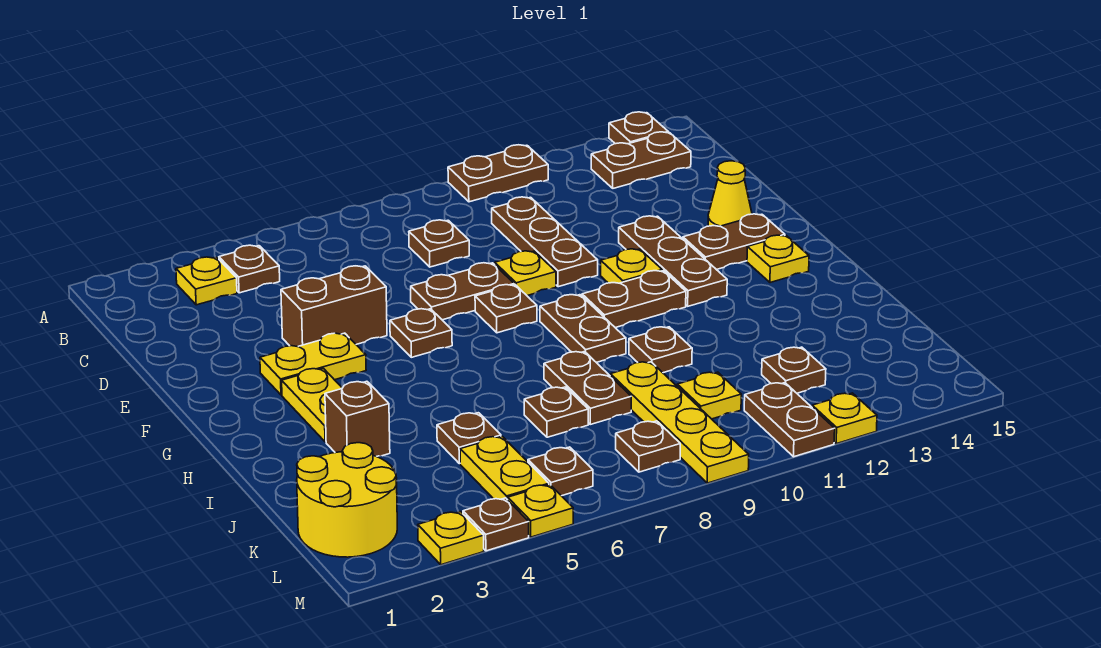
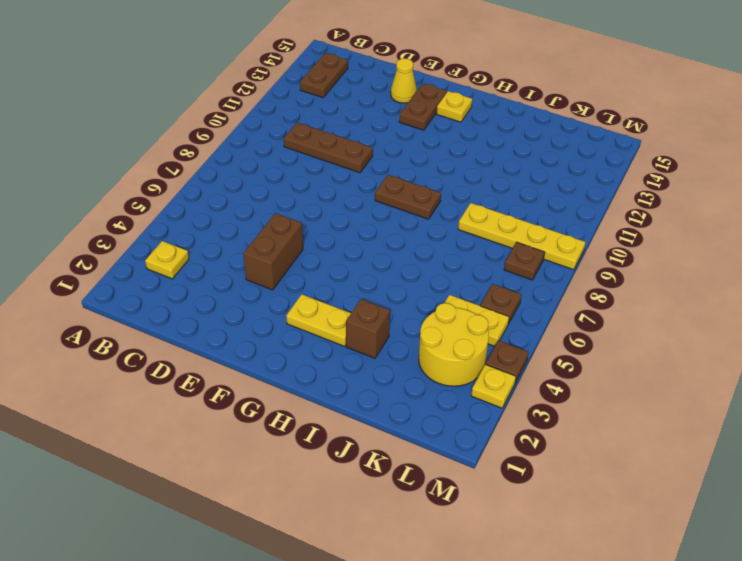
yellow round brick K3:L4 level 1 -> yellow round brick K1:L2 level 1
none -> brown plate A10:A11 level 1
none -> brown plate A14 level 1
none -> brown plate B4 level 1
none -> brown plate C8 level 1

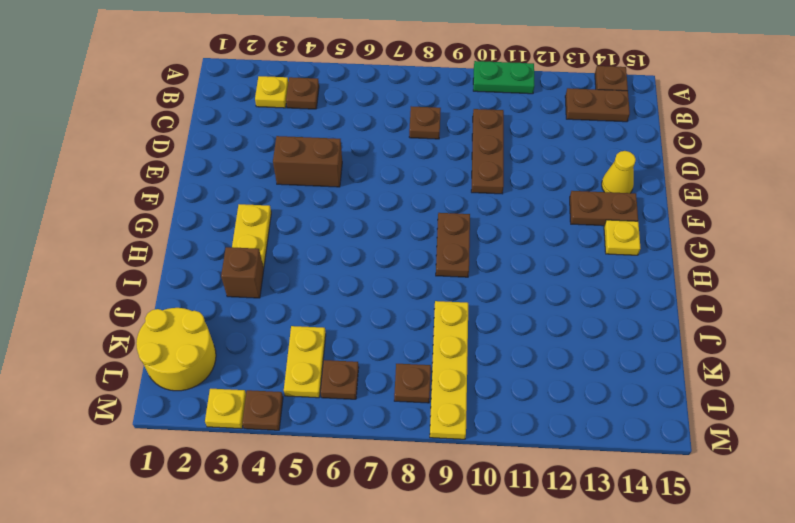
green plate A10:A11 level 1 -> brown plate A10:A11 level 1
none -> brown plate E7:E8 level 1
none -> yellow plate E9 level 1
none -> brown plate E12:G12 level 1
none -> yellow plate F3:F4 level 1

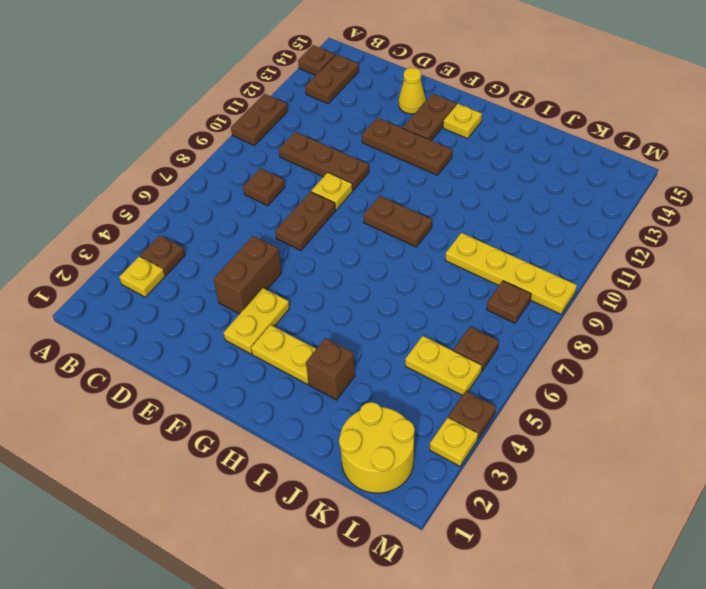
none -> brown plate F6 level 1
none -> brown plate F8 level 1
none -> yellow plate F11 level 1
none -> brown plate G10:G11 level 1

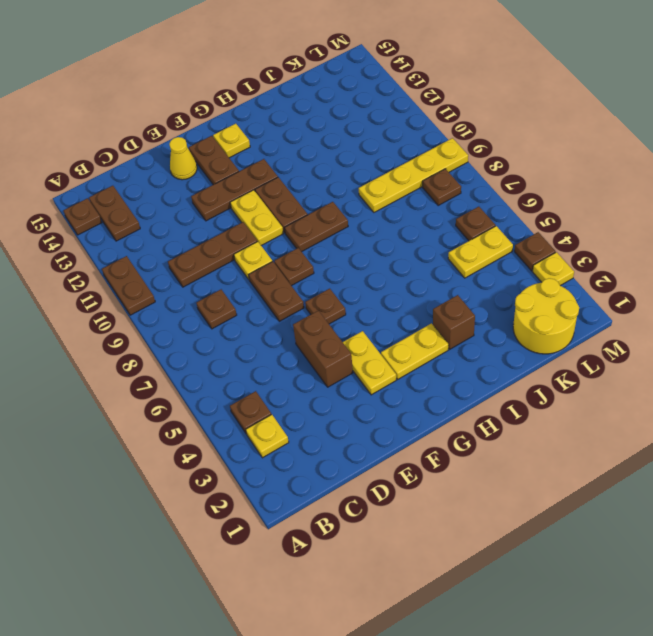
yellow plate F10:F11 level 1 -> yellow plate F11 level 1
none -> brown plate I8:J8 level 1
none -> brown plate I10 level 1
none -> brown plate J5 level 1
none -> brown plate J7 level 1

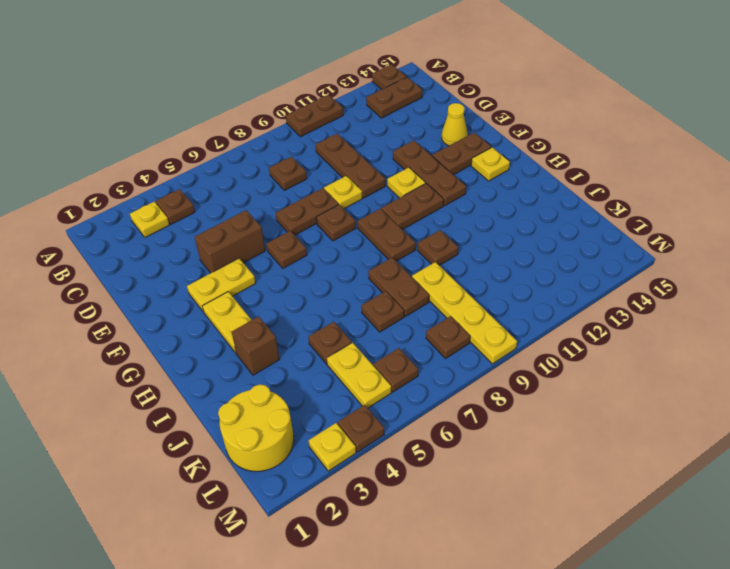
none -> yellow plate K10 level 1
none -> brown plate K12 level 1
none -> brown plate L11:M11 level 1
none -> yellow plate M5 level 1

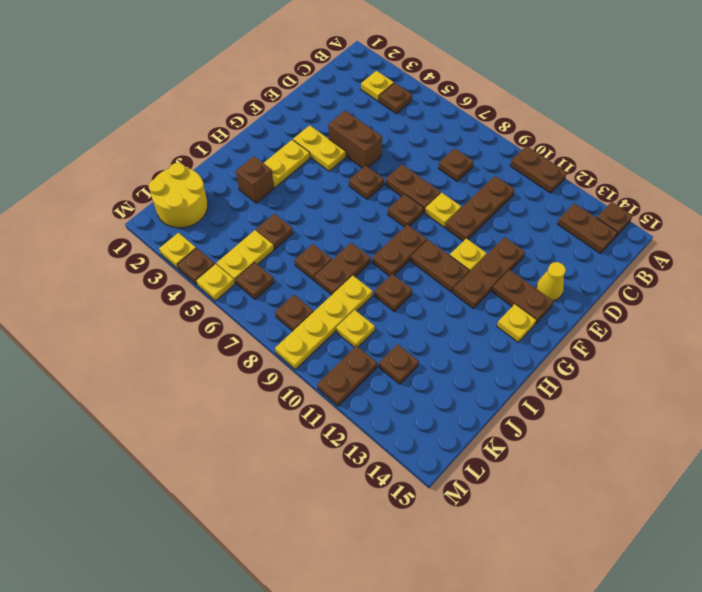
none -> yellow plate M12 level 1

